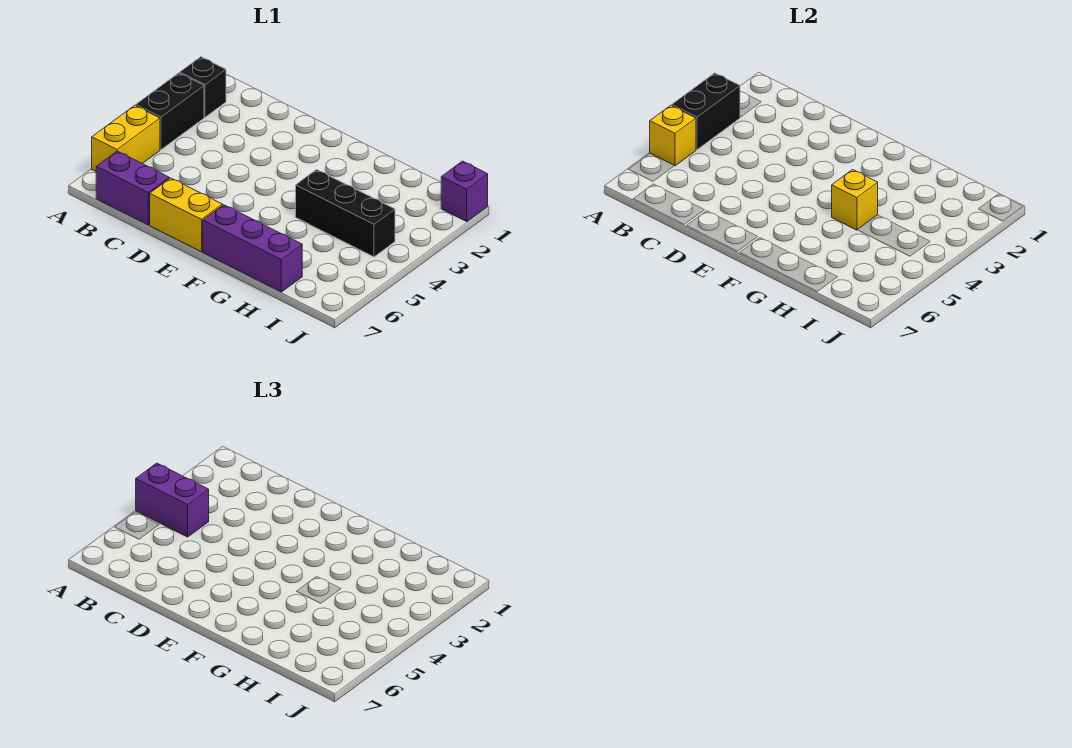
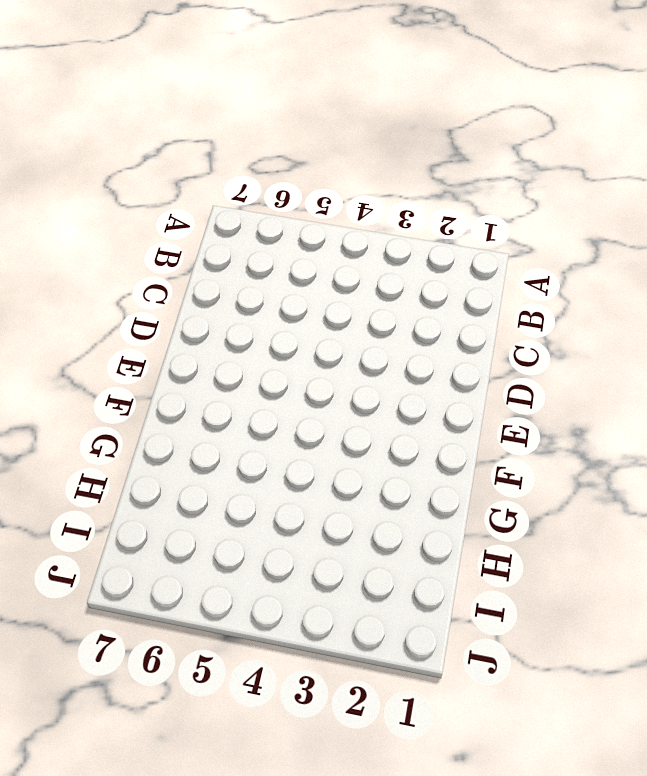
none -> black brick A2 level 1
none -> black brick A3:A4 level 1
none -> yellow brick A5:A6 level 1

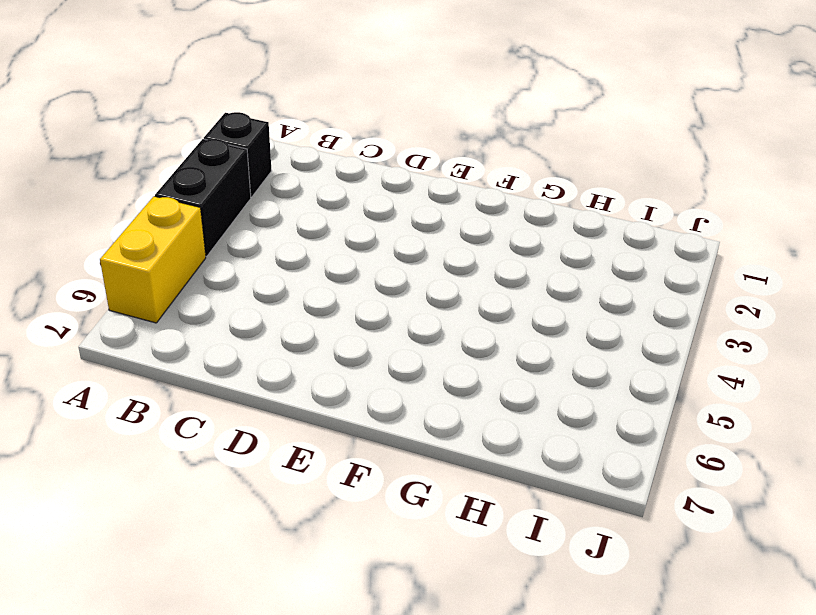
none -> purple brick B7:C7 level 1
none -> yellow brick D7:E7 level 1
none -> purple brick F7:H7 level 1

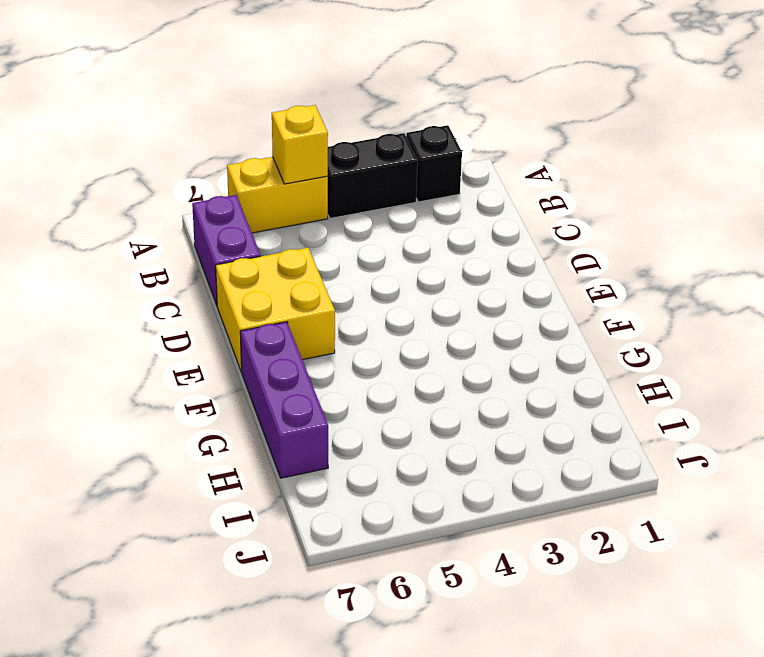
yellow brick D6:E7 level 1 -> yellow brick D7:E7 level 1
none -> black brick G4:I4 level 1
none -> purple brick J1 level 1
none -> black brick A3:A4 level 2

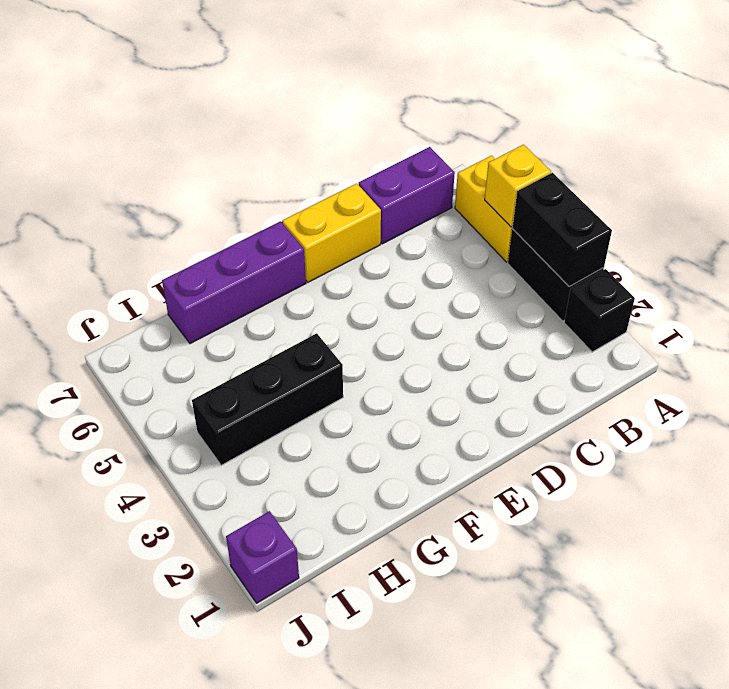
none -> yellow brick G4 level 2
none -> purple brick A4:B4 level 3

